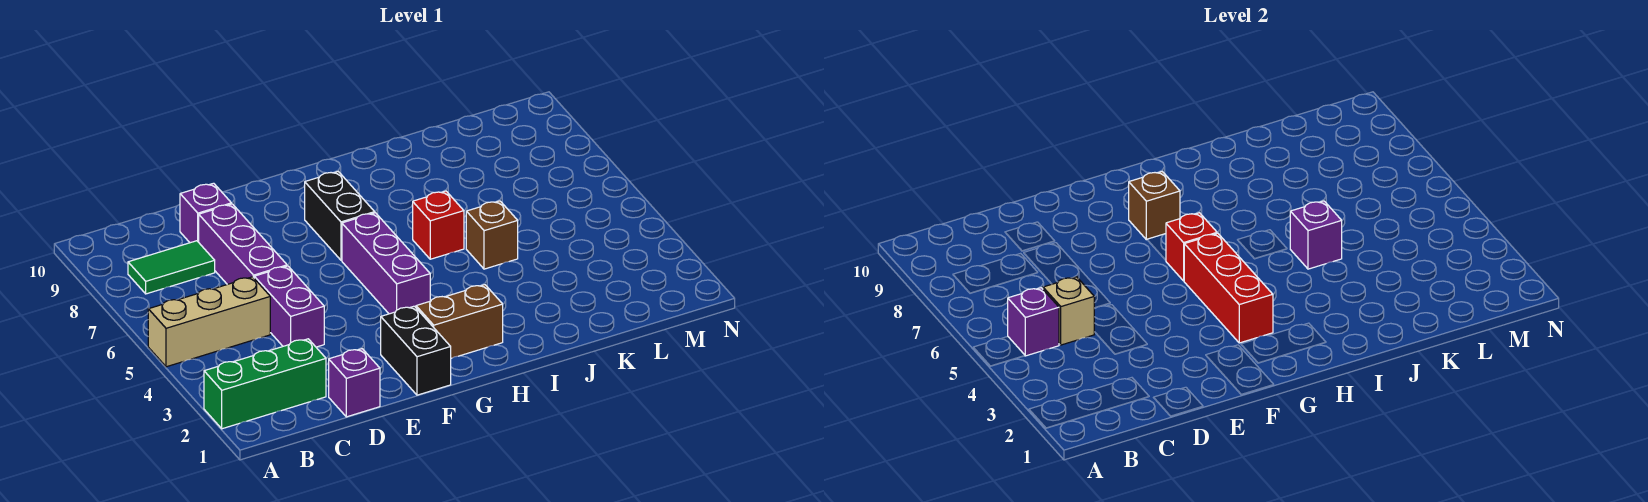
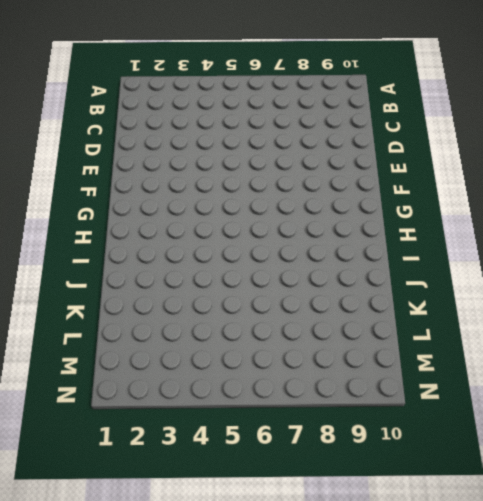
none -> green brick A2:C2 level 1
none -> tan brick A5:C5 level 1
none -> green tile B8:C8 level 1

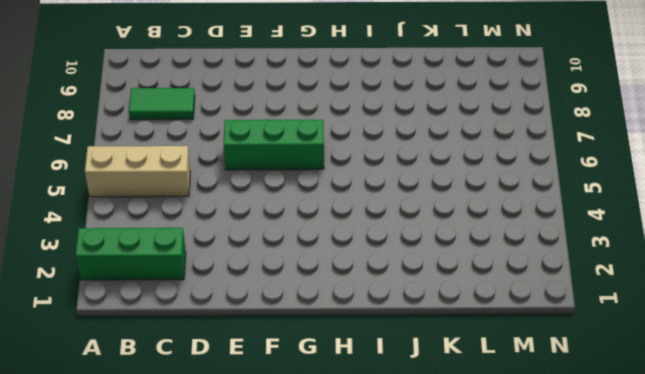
green brick E6:G6 level 1 -> purple brick G4:G6 level 1
none -> purple brick D1 level 1
none -> purple brick D4:D5 level 1
none -> purple brick D6:D8 level 1

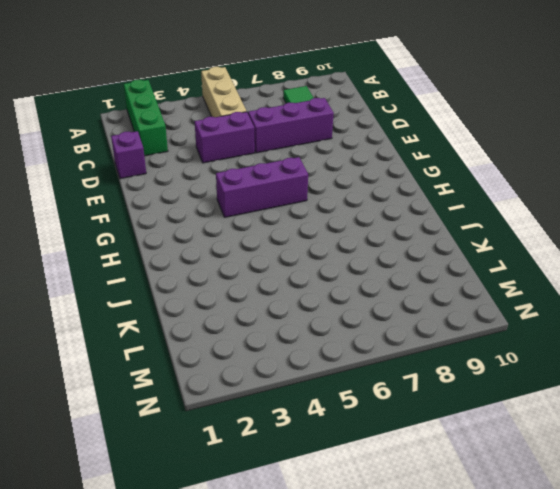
none -> purple brick D9 level 1
none -> black brick F1:F2 level 1
none -> brown brick G2:H2 level 1

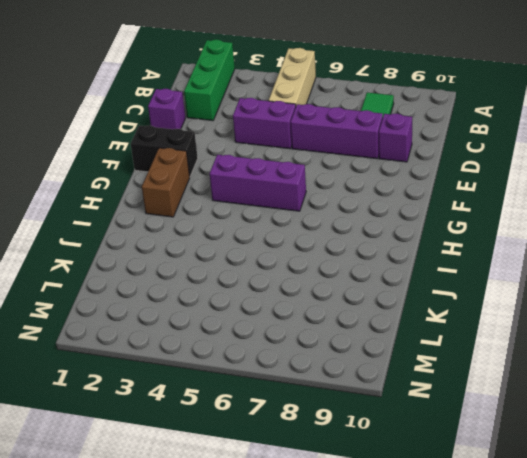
none -> black brick G7:G8 level 1
none -> red brick I6 level 1
none -> brown brick J5 level 1

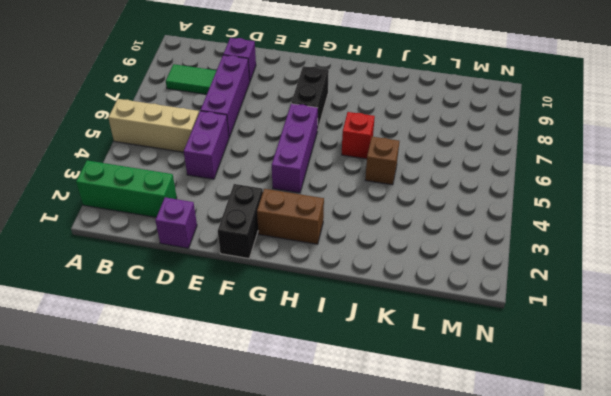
none -> purple brick B5 level 2
none -> tan brick C5 level 2
none -> red brick G3:G5 level 2

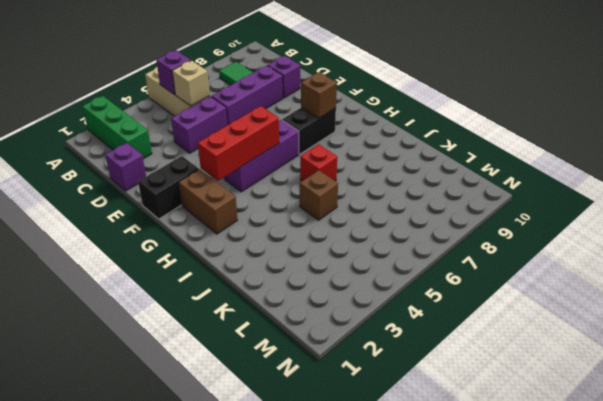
none -> red brick G6 level 2
none -> purple brick J5 level 2

